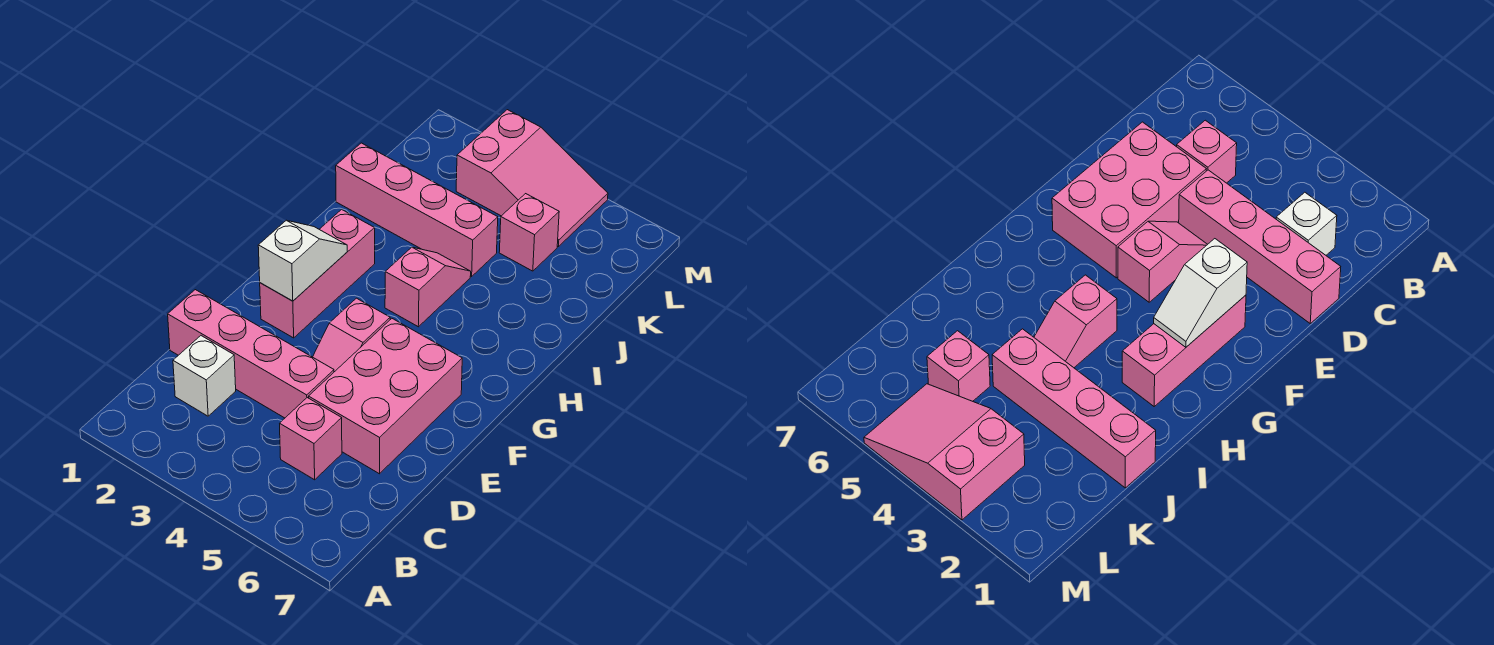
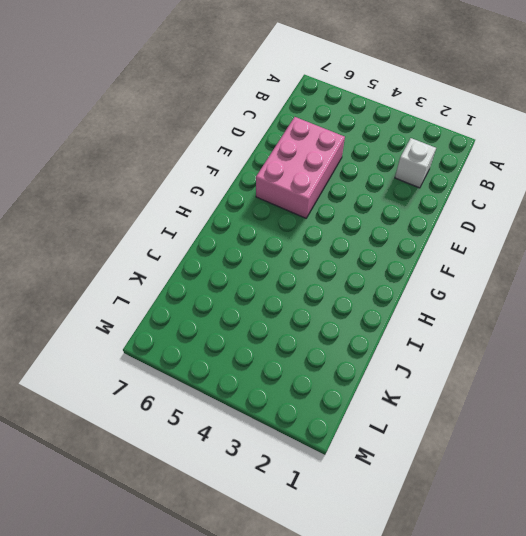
none -> pink brick C5 level 1
none -> pink brick D1:D4 level 1

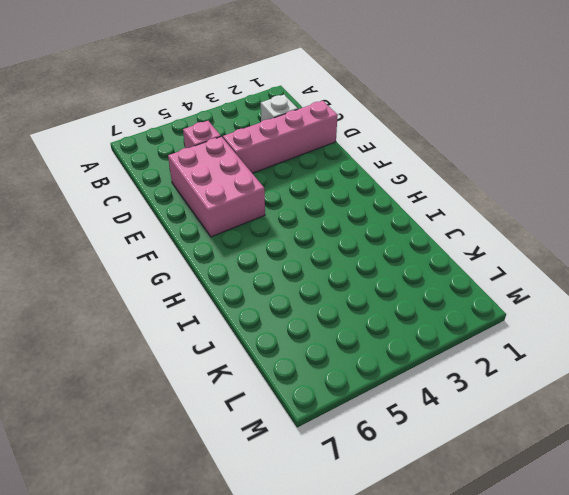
none -> pink slope E4:F4 level 1 top F
none -> pink brick F2:H2 level 1

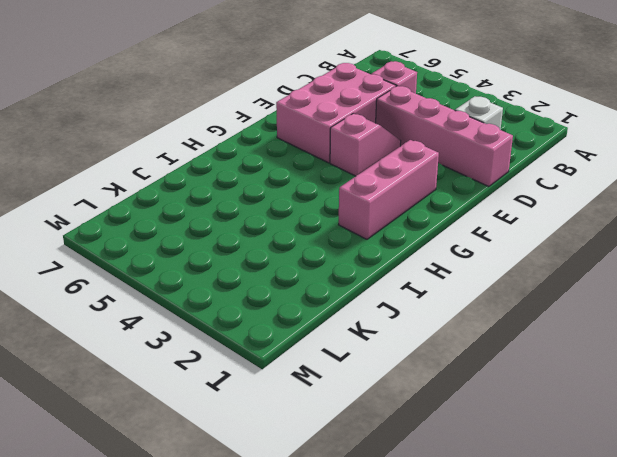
none -> pink slope H4:I4 level 1 top H
none -> pink brick J1:J4 level 1

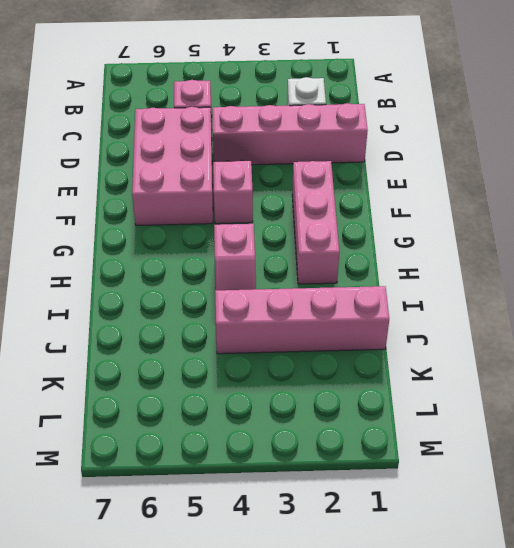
none -> pink brick K5 level 1
none -> pink slope L3:M5 level 1 top 3

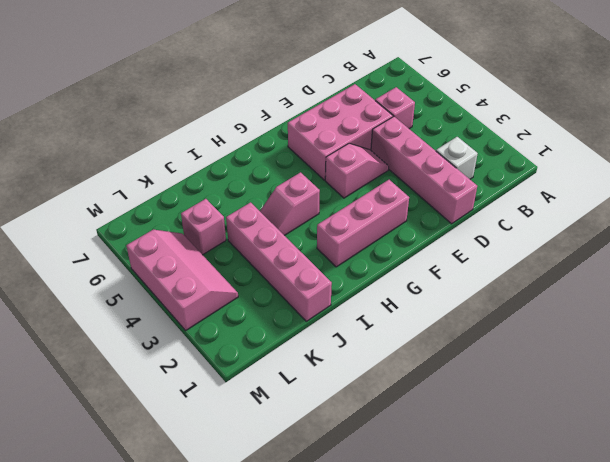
pink slope L3:M5 level 1 top M -> pink slope L3:M5 level 1 top 3
none -> white slope F2:G2 level 2 top F

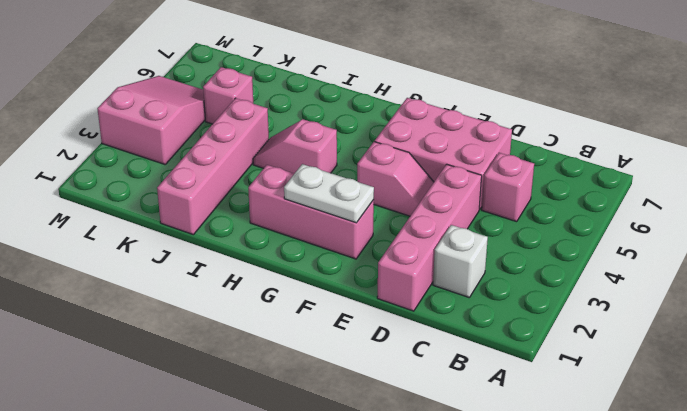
white plate F2:G2 level 2 -> white slope F2:G2 level 2 top F

